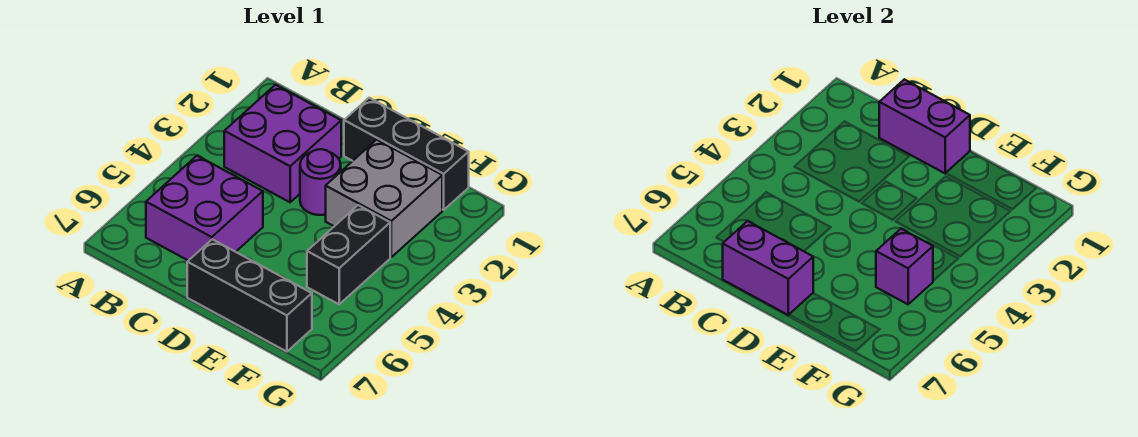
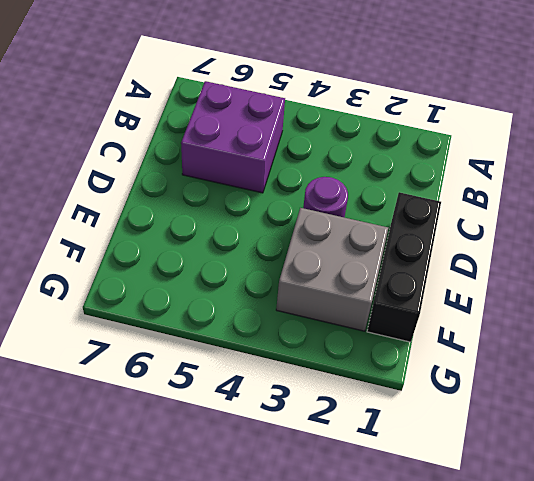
none -> purple brick B2:C3 level 1
none -> black brick D7:F7 level 1

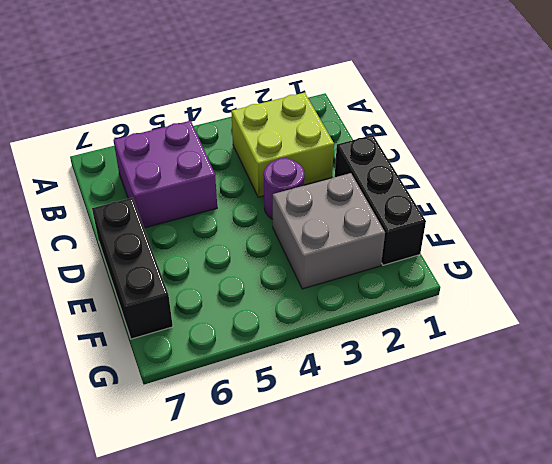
lime brick B2:C3 level 1 -> purple brick B2:C3 level 1
none -> black brick F4:F5 level 1
none -> purple brick C1:D1 level 2

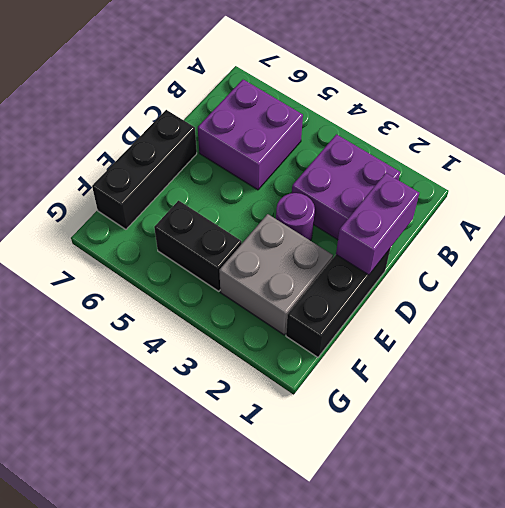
none -> purple brick C7:D7 level 2
none -> purple brick F5 level 2

